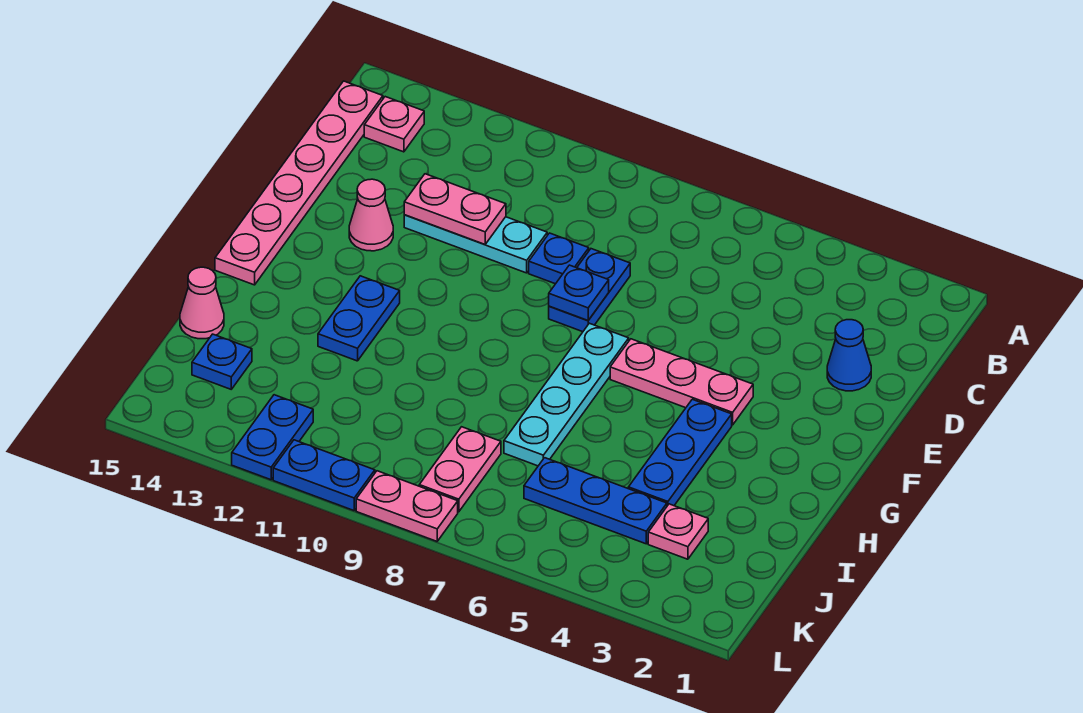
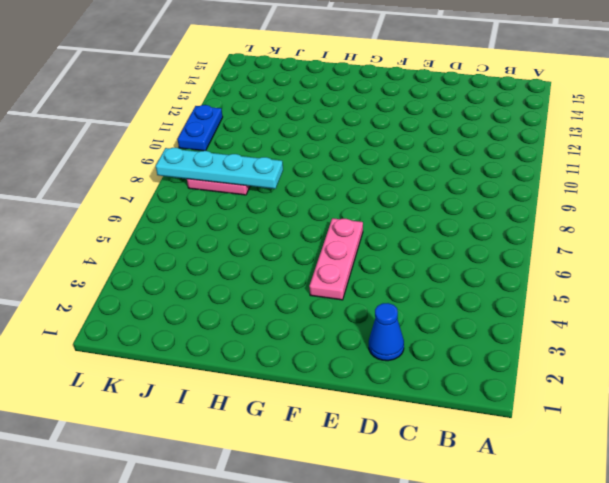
cyan plate I8:L8 level 2 -> cyan plate F7:I7 level 1
none -> pink plate B14 level 1
none -> pink plate B15:G15 level 1
none -> blue plate D8:E8 level 1

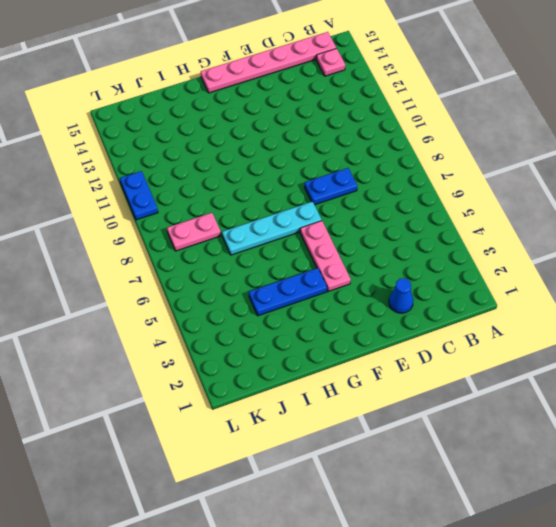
none -> blue plate D9 level 1
none -> cyan plate D10:D12 level 1
none -> pink cone E13 level 1

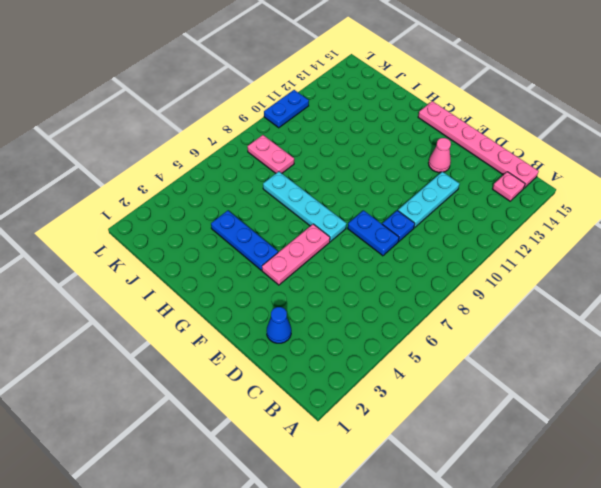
none -> blue plate G12:H12 level 1
none -> pink cone I15 level 1
none -> pink plate J3 level 1

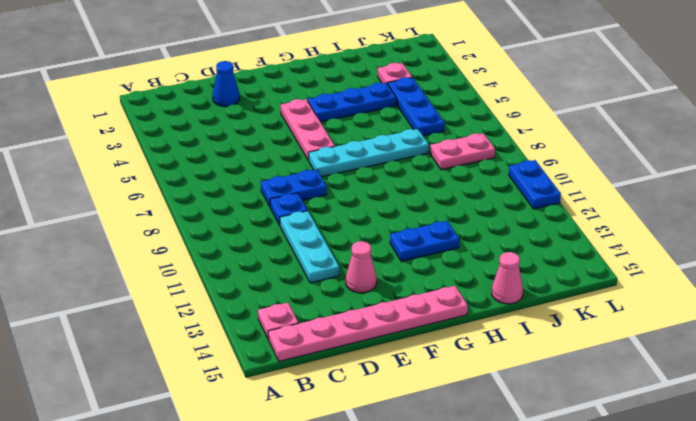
none -> blue plate J14 level 1
none -> blue plate K12:L12 level 1
none -> pink plate L8:L9 level 1

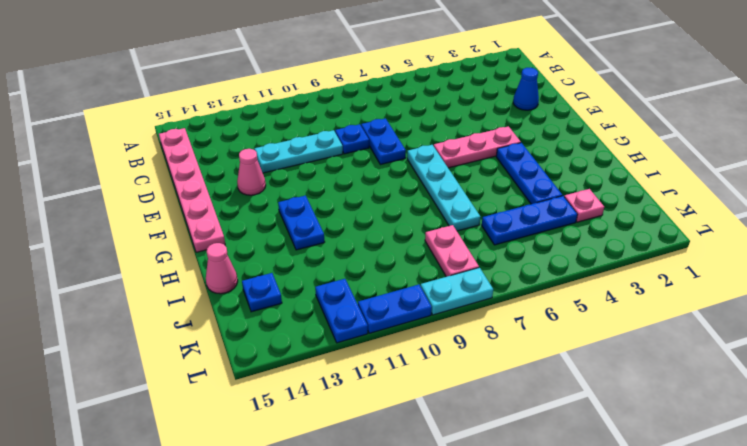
cyan plate L8:L9 level 1 -> pink plate L8:L9 level 1
none -> pink plate B14 level 1
none -> pink plate D11:D12 level 2
none -> blue plate E8 level 2

